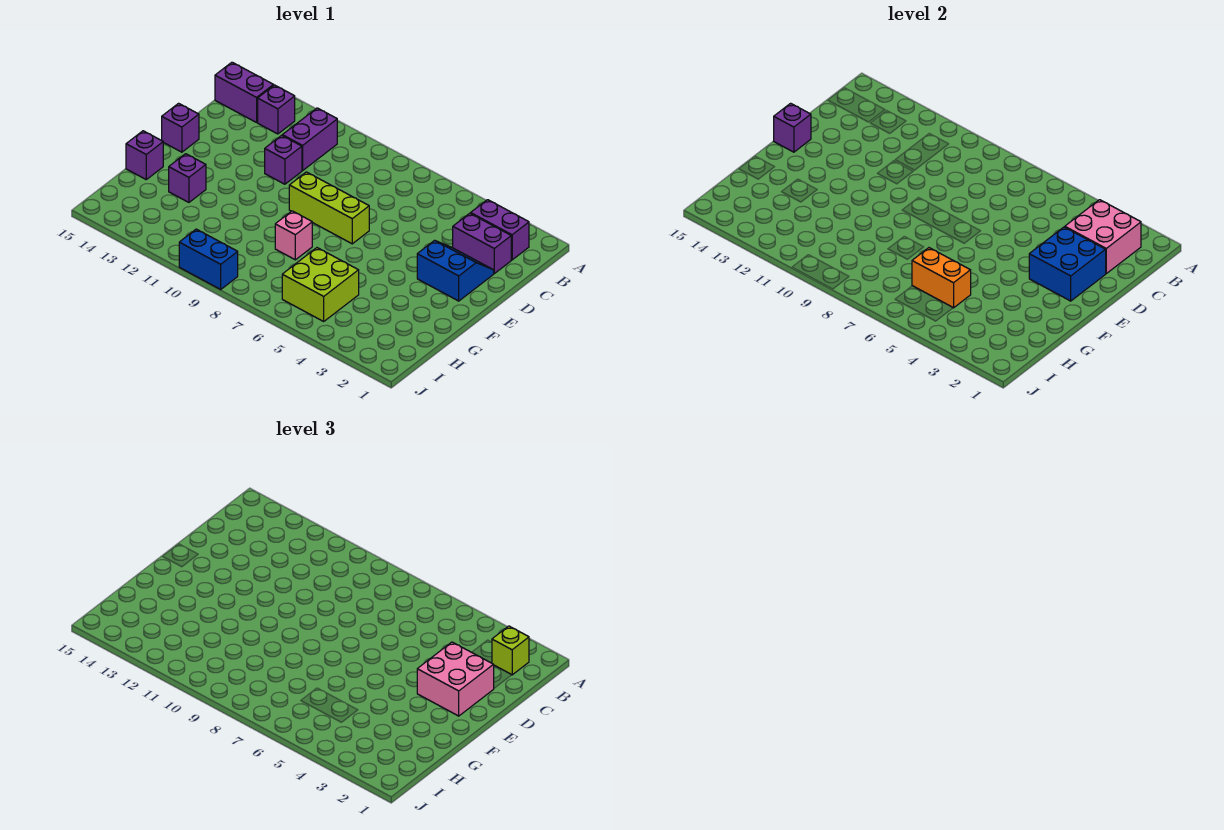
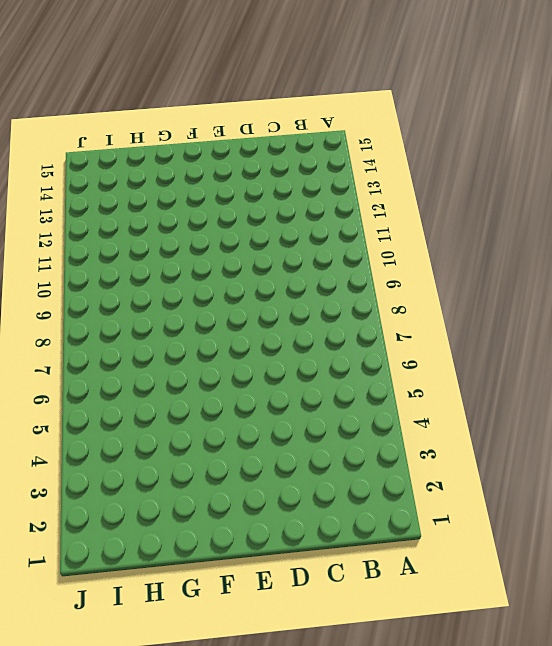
none -> purple brick B2:B3 level 1
none -> purple brick B11:C11 level 1
none -> purple brick B13 level 1

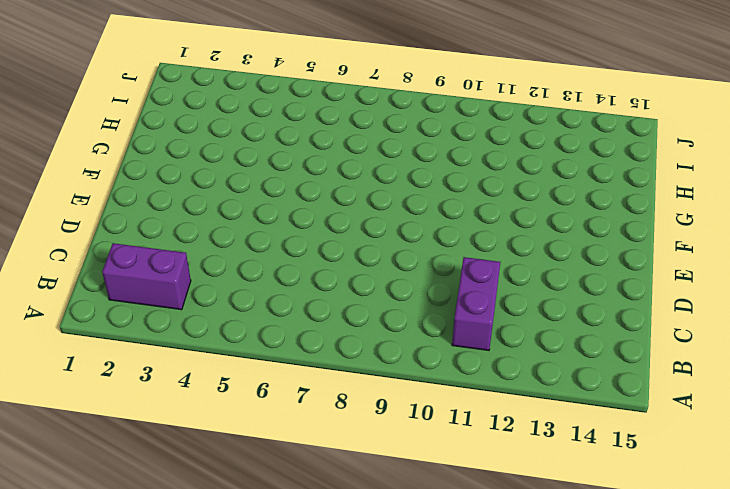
none -> purple brick B13 level 1
none -> purple brick B14:B15 level 1
none -> purple brick C2:C3 level 1

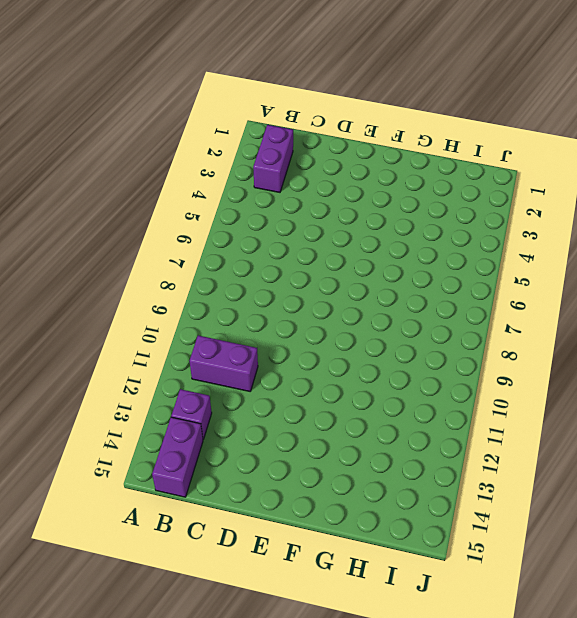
none -> purple brick C2:C3 level 1
none -> blue slope D2:E3 level 1 top E
none -> purple brick D11 level 1

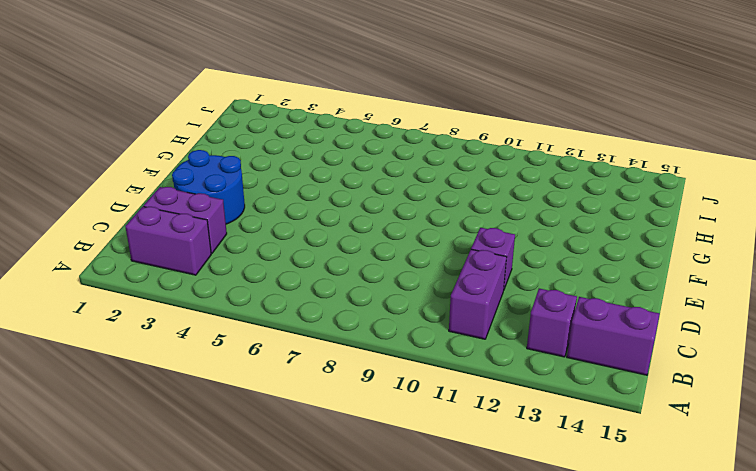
blue round brick D2:E3 level 1 -> blue slope D2:E3 level 1 top E
none -> lime brick E7:E9 level 1
none -> purple brick E15 level 1
none -> pink brick G8 level 1

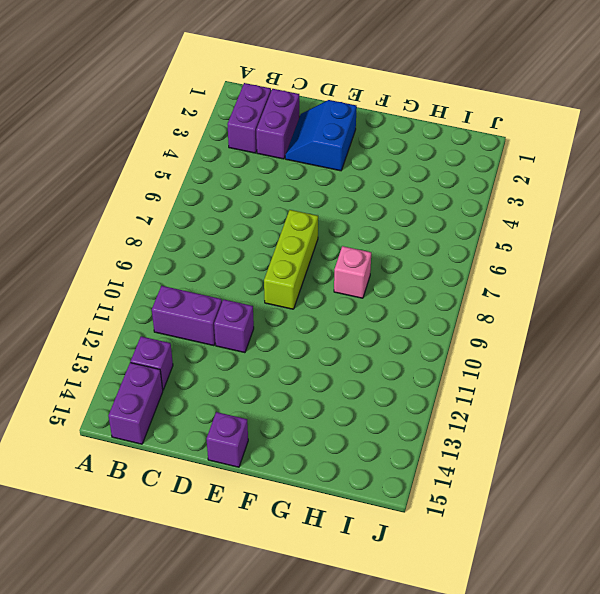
none -> purple brick G13 level 1
none -> purple brick G15 level 1
none -> lime brick H5:I6 level 1

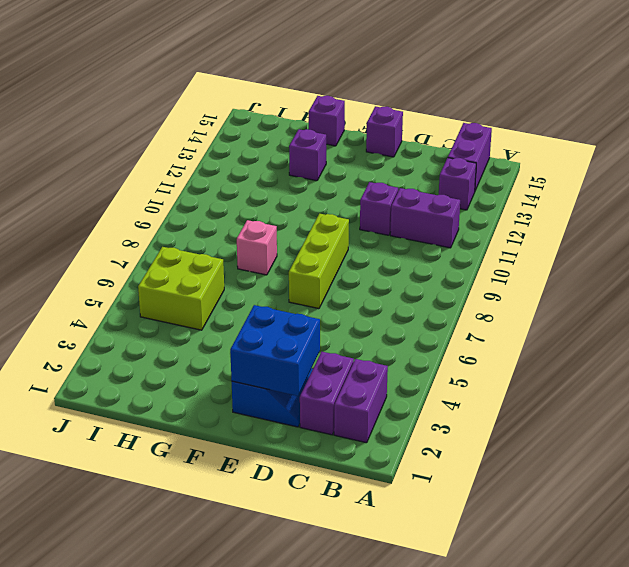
none -> blue brick J9:J10 level 1
none -> pink brick B2:C3 level 2
none -> purple brick E15 level 2

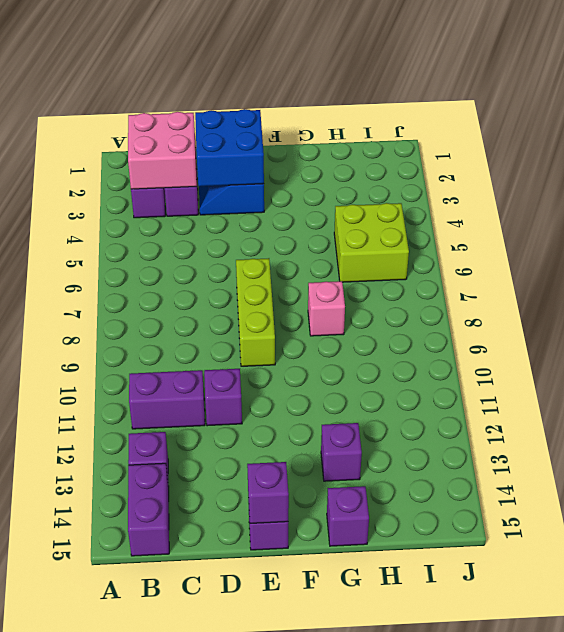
none -> blue brick J9:J10 level 1
none -> orange brick H5:H6 level 2
none -> lime brick B2 level 3

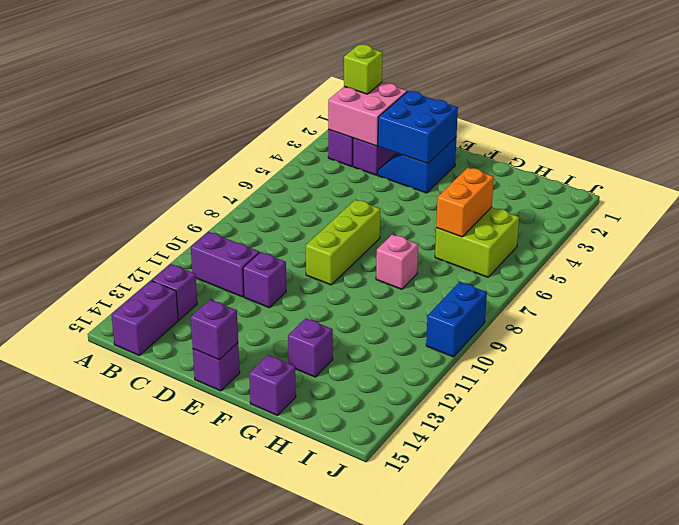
none -> pink brick D2:E3 level 3

